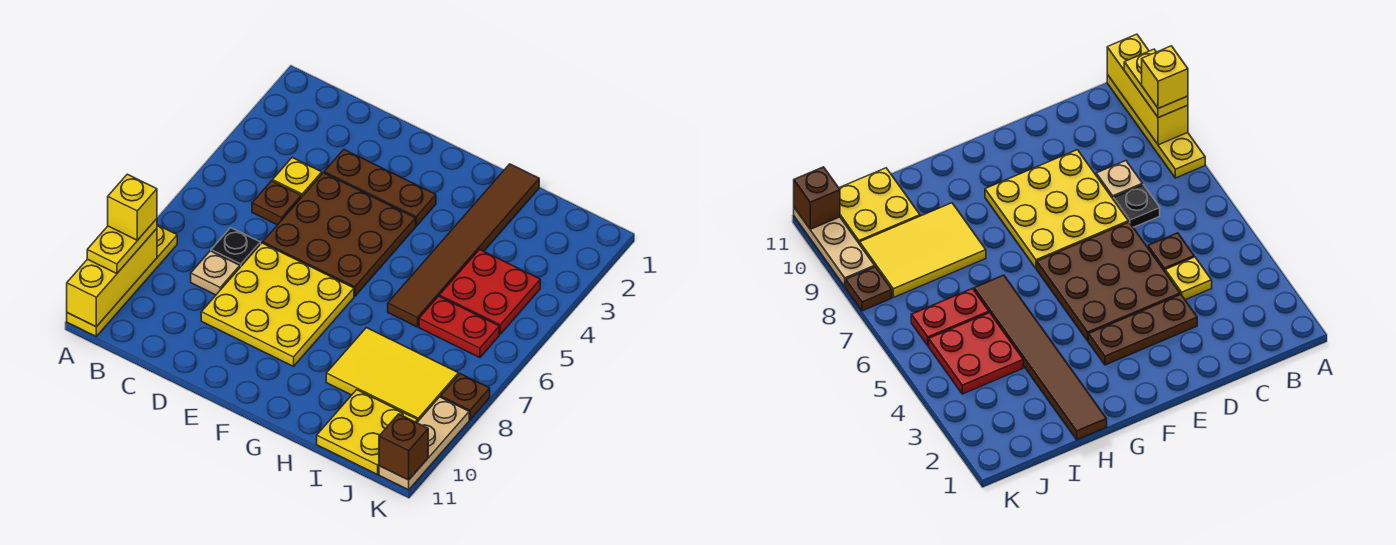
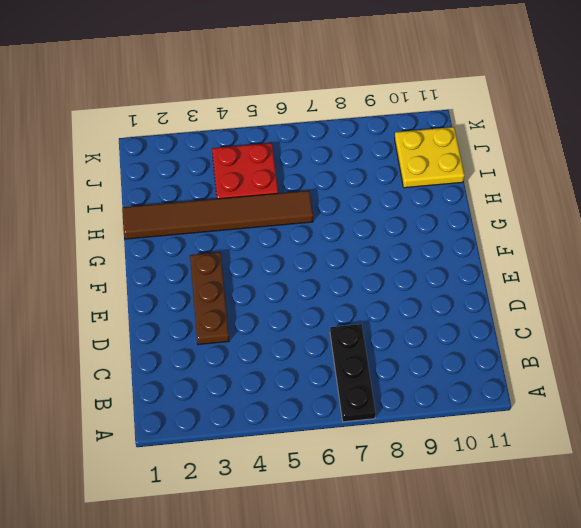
black plate A7:C7 level 1 -> black plate C7 level 1
none -> yellow plate A8:A11 level 1
none -> yellow plate C4 level 1
none -> brown plate C5 level 1

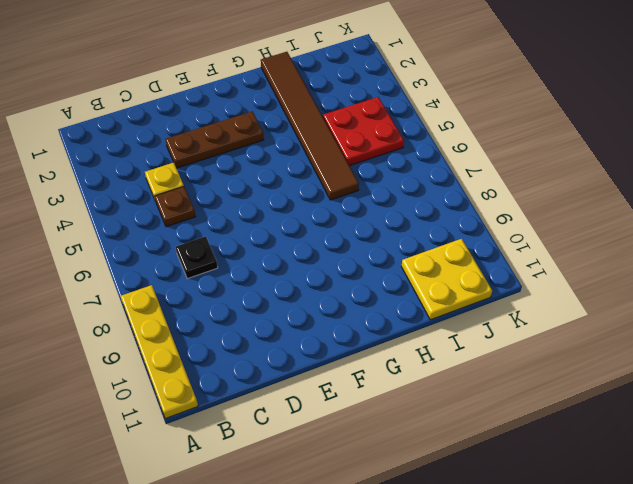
none -> tan plate C8 level 1
none -> brown plate D4:F6 level 1
none -> yellow plate D7:F9 level 1

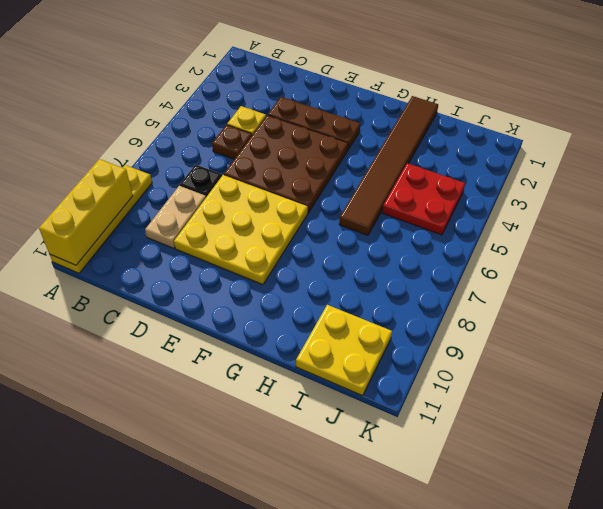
tan plate C8:C9 level 1 -> tan plate C8 level 1
none -> yellow tile H8:J9 level 1
none -> red plate I6:J6 level 1
none -> brown plate K8 level 1

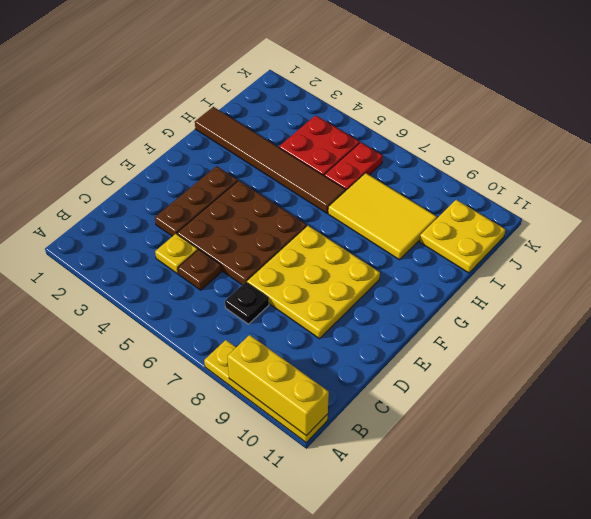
yellow tile H7:I9 level 1 -> yellow tile H8:J9 level 1
none -> tan plate C8 level 1
none -> brown plate K8 level 1
none -> tan plate K9:K11 level 1

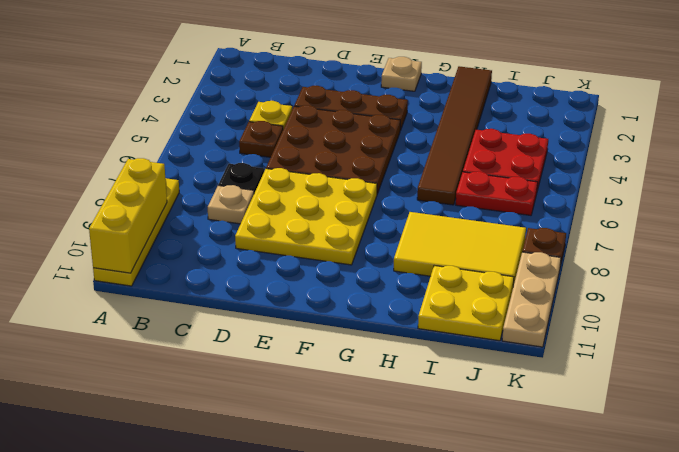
tan plate F1 level 1 -> none
none -> brown brick K11 level 2
none -> yellow plate A9:A10 level 3
none -> yellow brick A9 level 4

